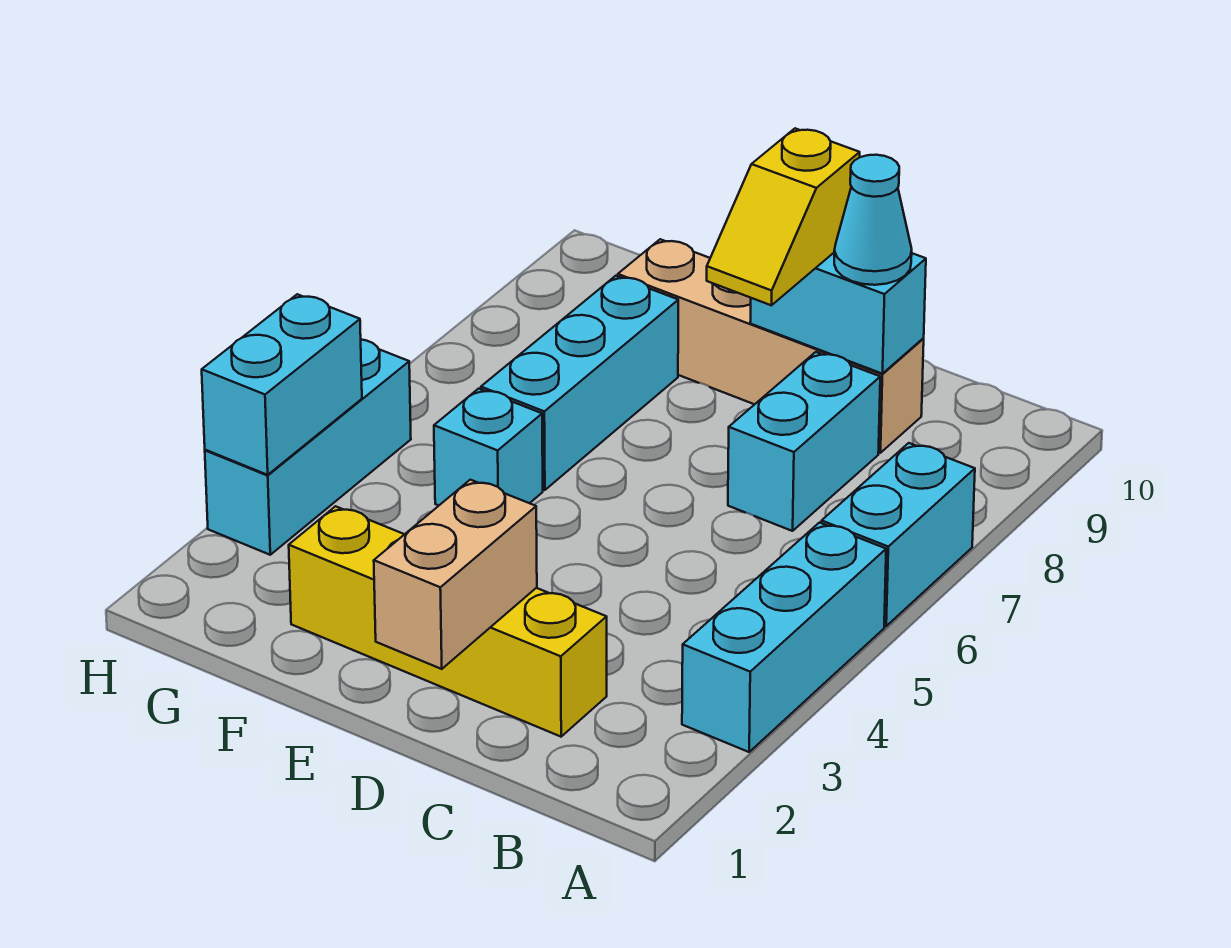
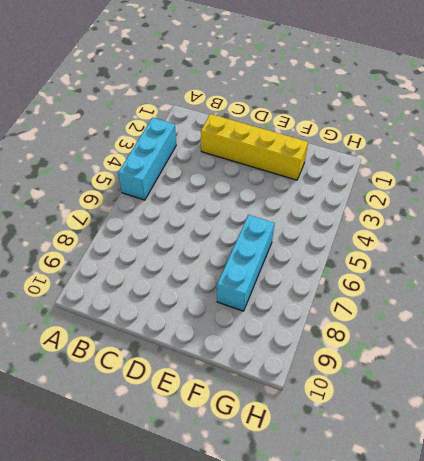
none -> cyan brick A6:A7 level 1
none -> cyan brick C7:C8 level 1
none -> tan brick C9:F9 level 1

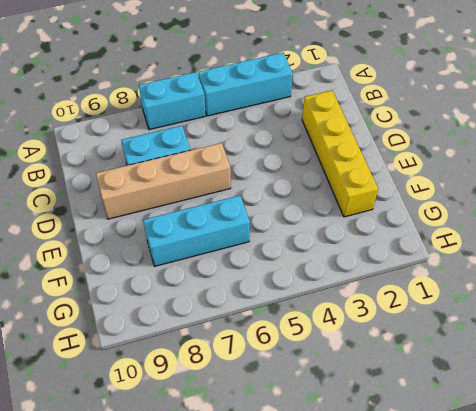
tan brick D6:D9 level 1 -> tan brick C9:F9 level 1
none -> cyan brick F5 level 1
none -> cyan brick H3:H5 level 1
none -> cyan brick C9:D9 level 2

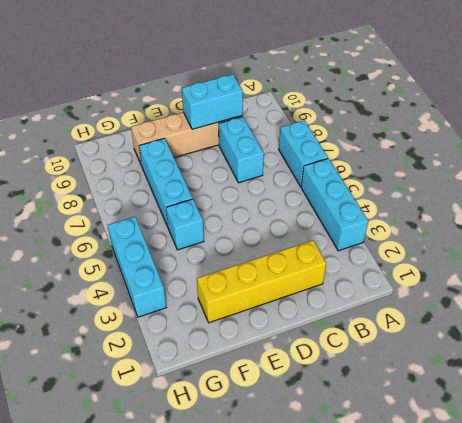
none -> tan brick D1:D2 level 2
none -> cyan brick H3:H4 level 2
none -> cyan cone C9 level 3

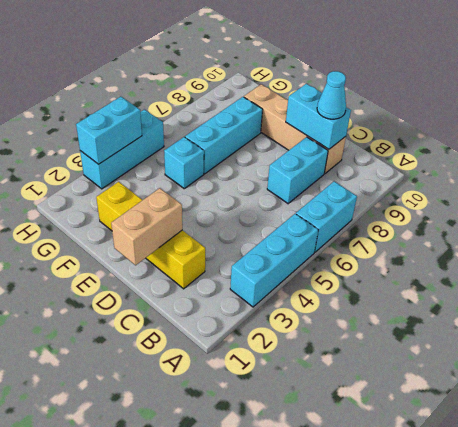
none -> yellow slope D8:D9 level 3 top 9

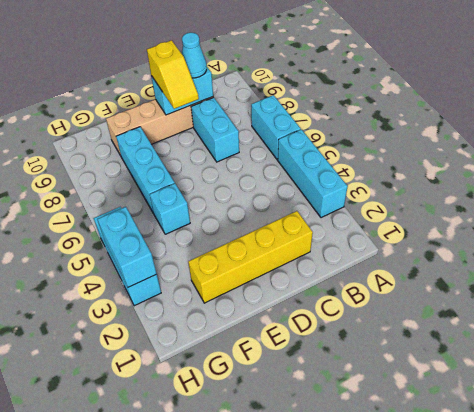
none -> tan brick D1:D2 level 2

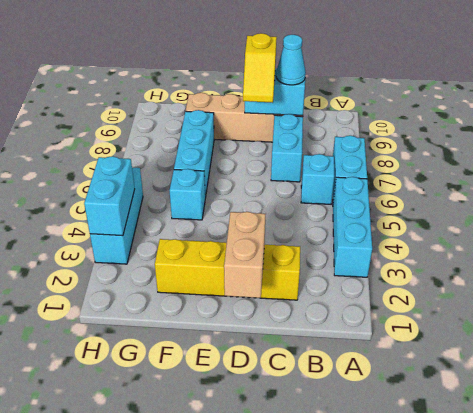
cyan brick B6 level 1 -> none

